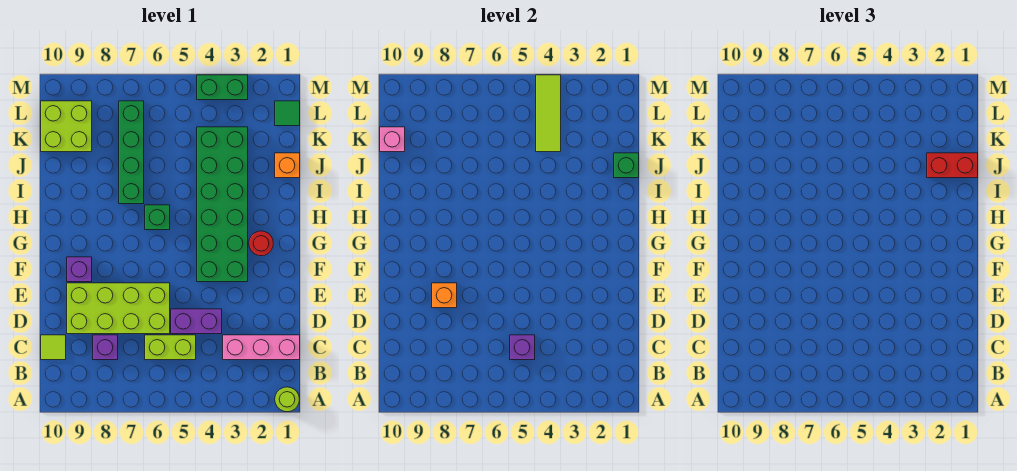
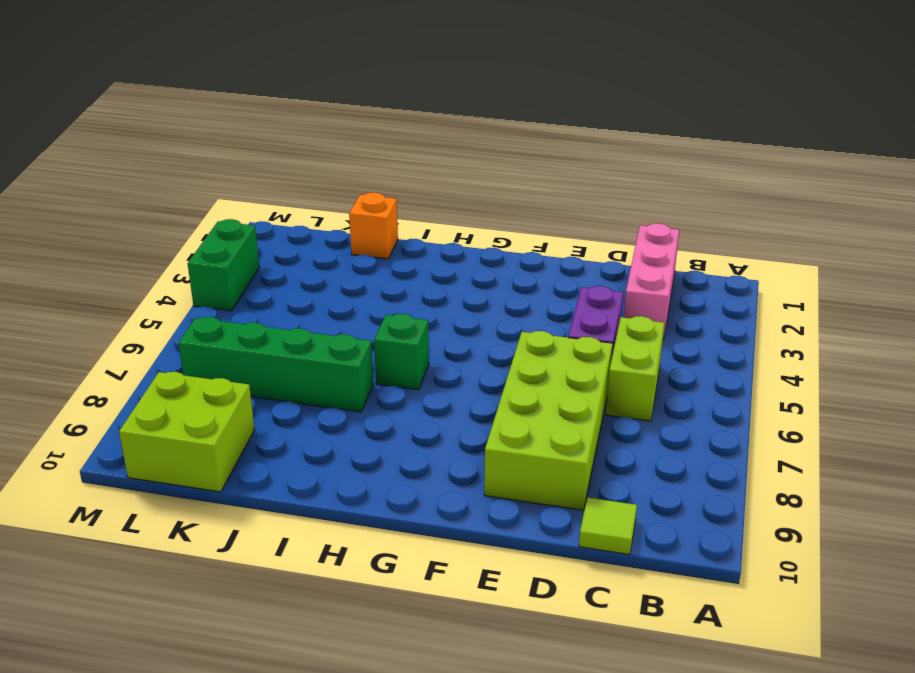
none -> lime round brick A1 level 1
none -> purple brick C8 level 1
none -> green brick F3:K4 level 1

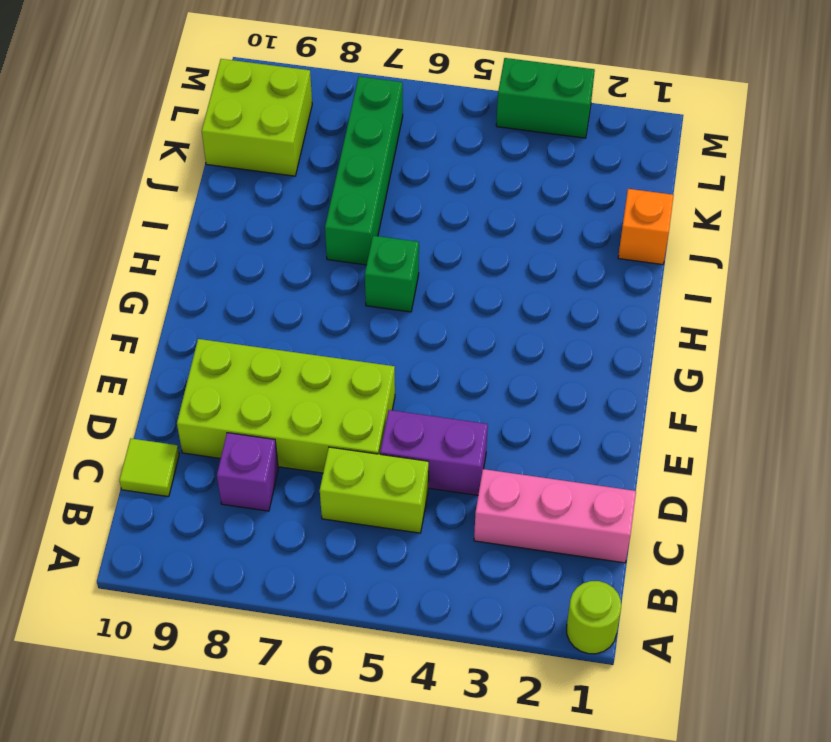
none -> green brick F3:K4 level 1
none -> purple brick F9 level 1
none -> red round brick G2 level 1

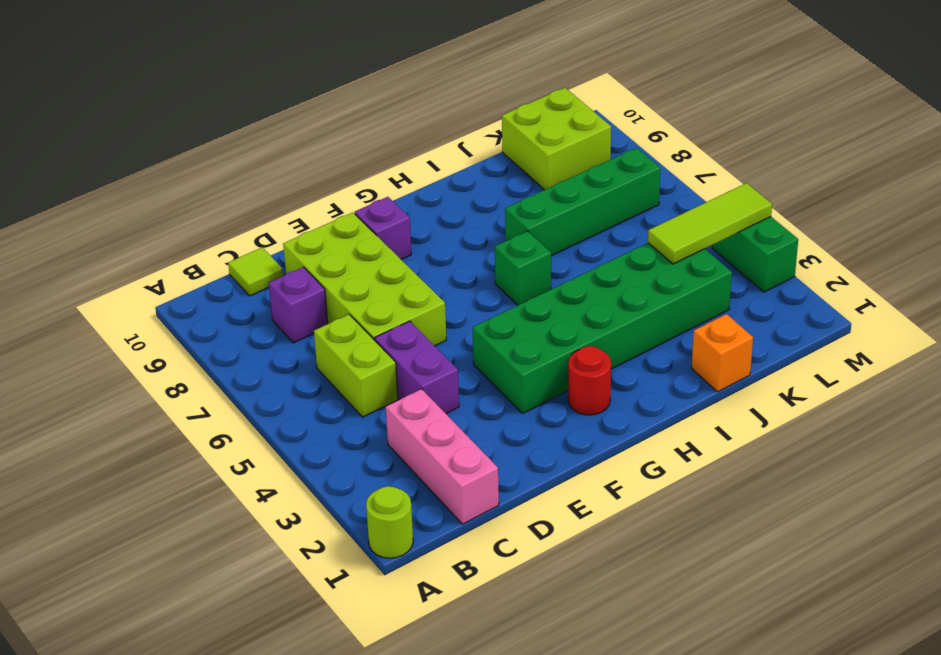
none -> green tile L1 level 1
none -> purple brick C5 level 2
none -> orange brick E8 level 2

